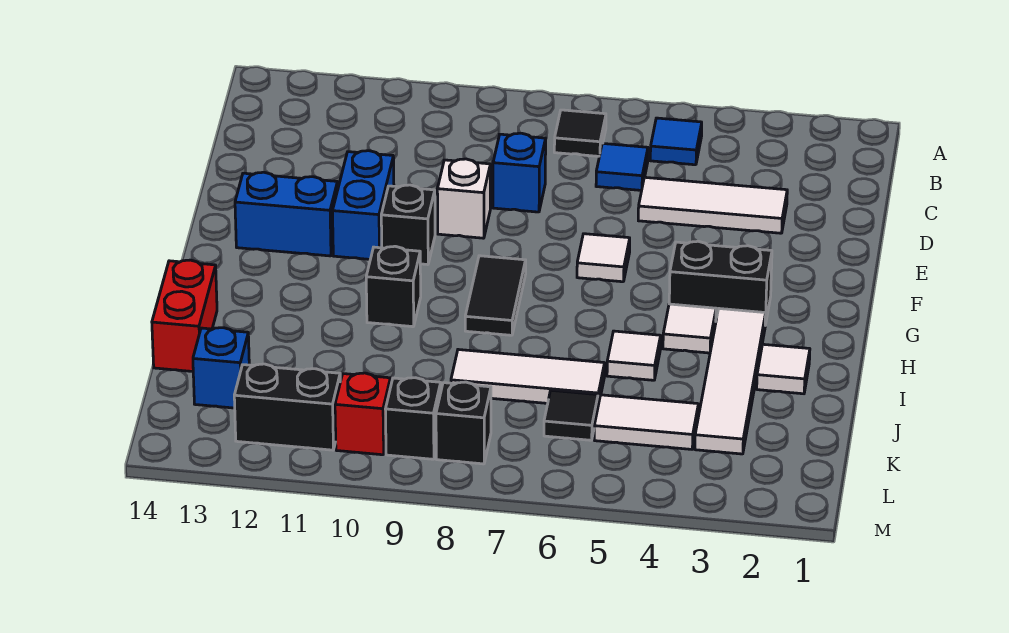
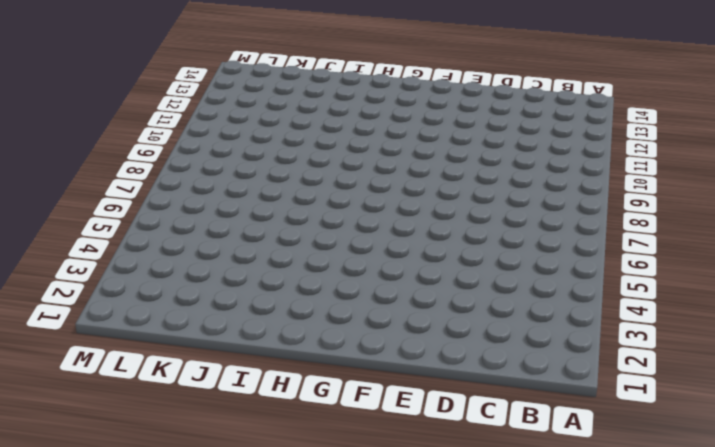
none -> blue tile B5 level 1
none -> black tile B7 level 1
none -> blue tile C6 level 1

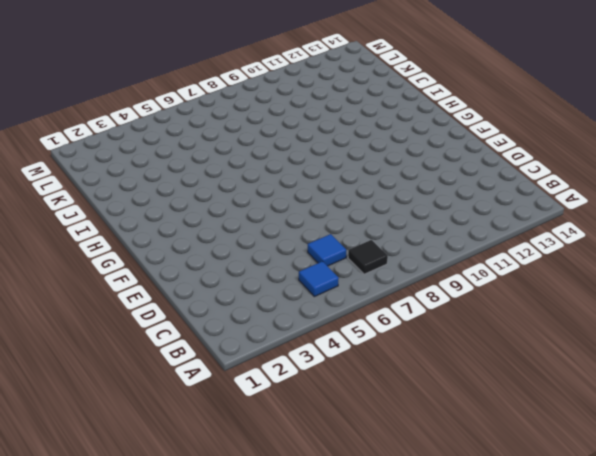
none -> white tile D3:D5 level 1
none -> blue brick D8 level 1
none -> white brick E9 level 1

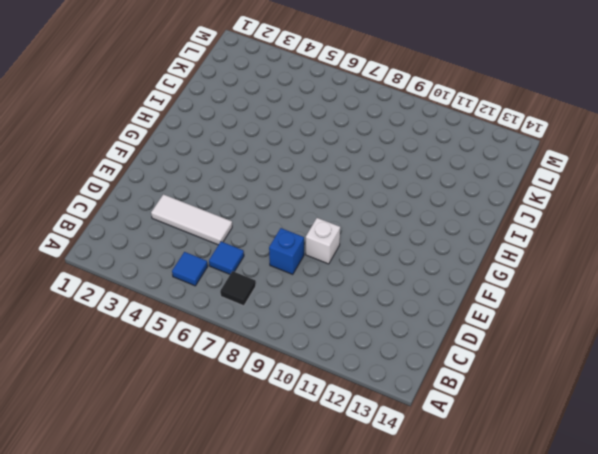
none -> blue brick E11:F11 level 1
none -> white tile F6 level 1
none -> black brick F10 level 1

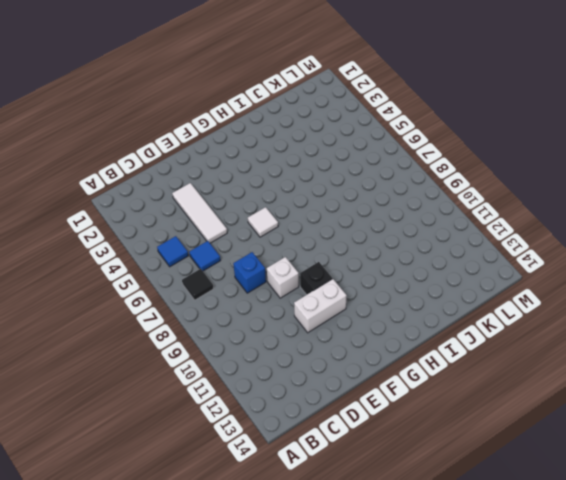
white brick E11:F11 level 1 -> blue brick E11:F11 level 1
none -> blue brick F12:F13 level 1
none -> black brick G3:G4 level 1
none -> black tile G8:H8 level 1

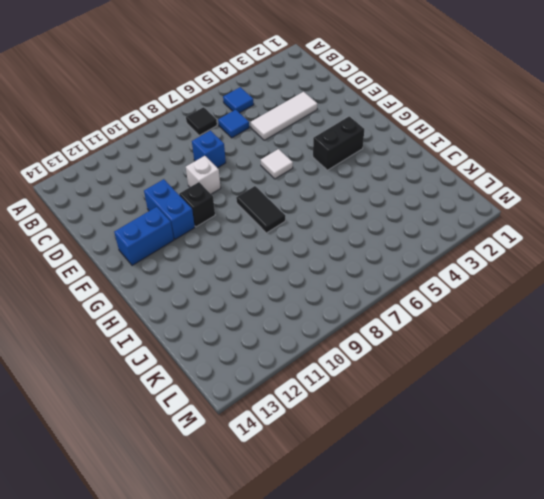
none -> white tile H3:K3 level 1
none -> white tile H4 level 1
none -> black brick H10 level 1

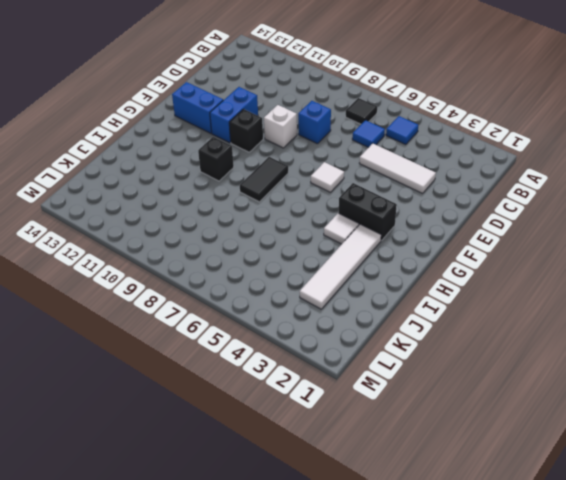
none -> white tile I2 level 1
none -> white tile I5 level 1
none -> red brick I14:J14 level 1

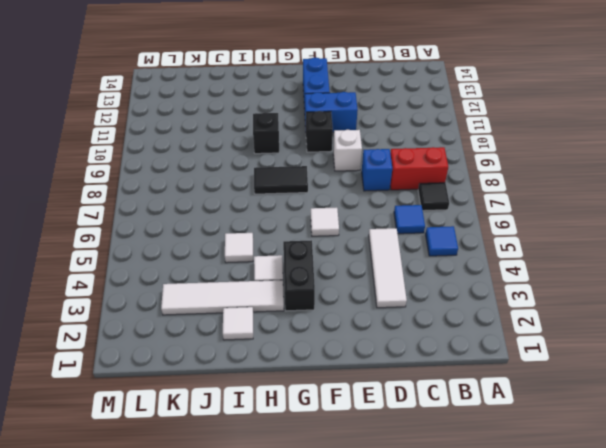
red brick B8:C8 level 1 -> red brick I14:J14 level 1
none -> white tile J6:J8 level 1
none -> white tile K4:K5 level 1
none -> black tile K6 level 1

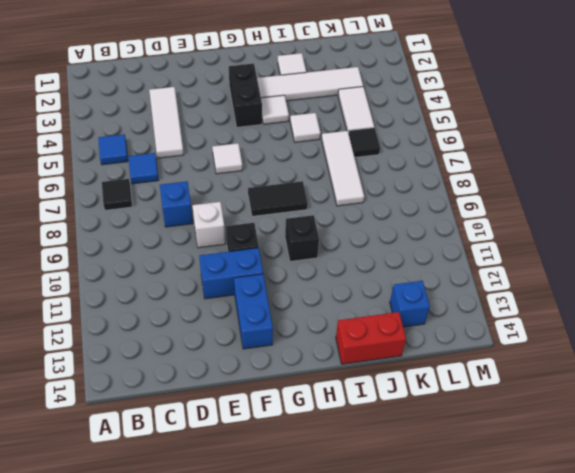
none -> black brick L8 level 1
none -> black brick L9 level 1
none -> red brick L10 level 1

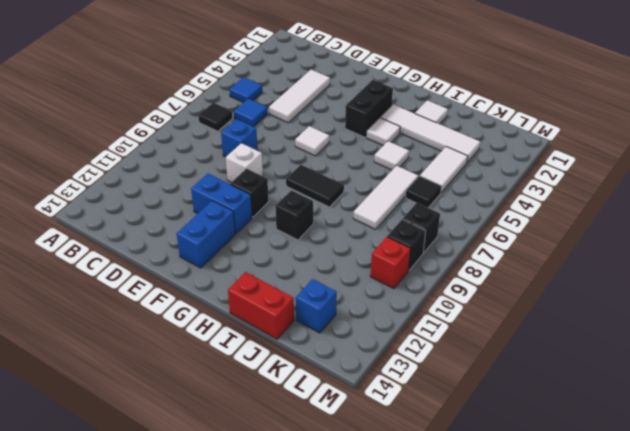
none -> black brick L11:L12 level 1

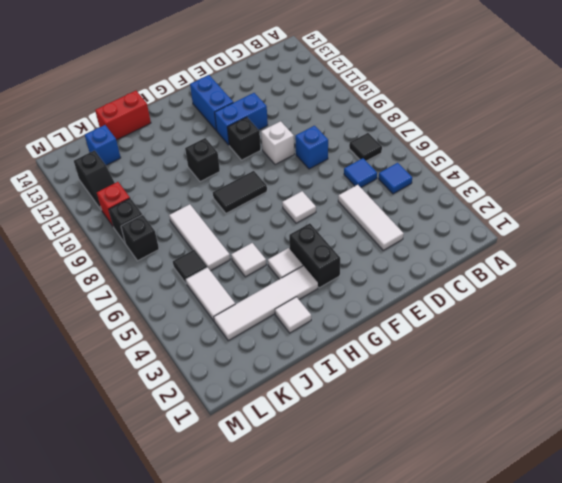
black slope L11:L12 level 1 top 12 -> black brick L11:L12 level 1

